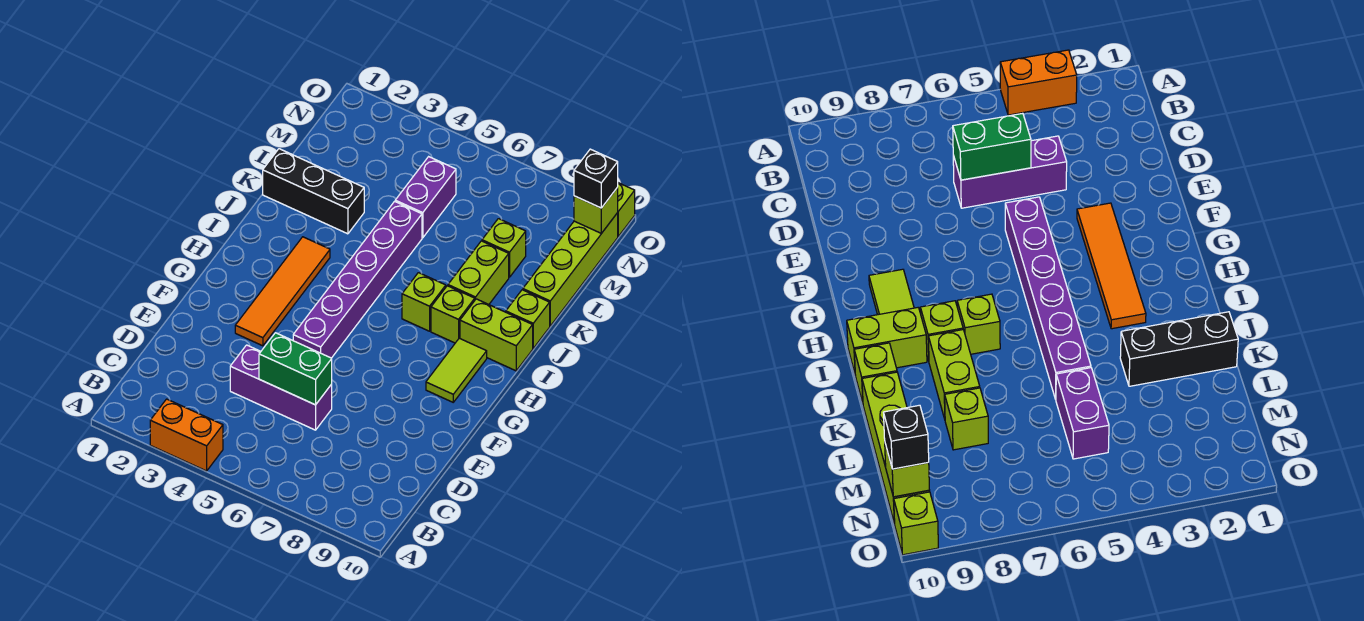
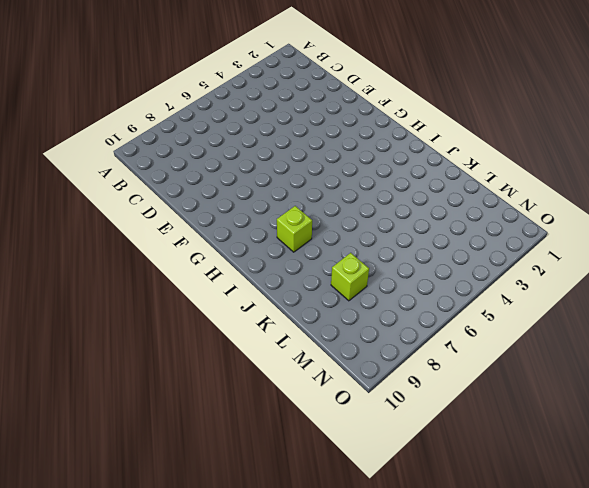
none -> orange brick A3:A4 level 1
none -> purple brick D4:D6 level 1
none -> orange tile F3:I3 level 1

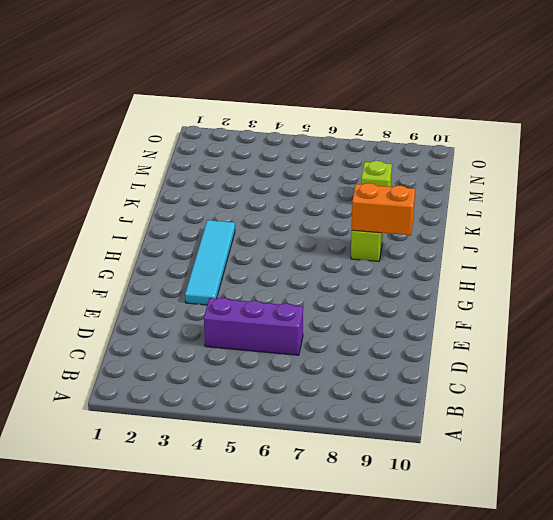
cyan tile F3:I3 level 1 -> orange tile F3:I3 level 1
orange brick I8:I9 level 2 -> orange brick A3:A4 level 1
none -> purple brick F5:K5 level 1
none -> lime tile G9:H9 level 1
none -> lime brick I7 level 1

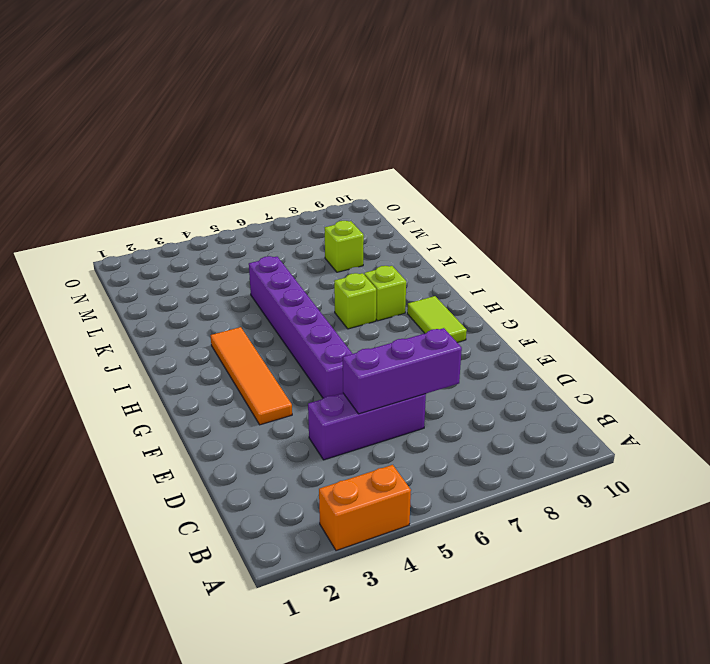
purple brick D5:D7 level 2 -> green brick D5:D6 level 2
none -> lime brick I9:I10 level 1
none -> lime brick J8:K8 level 1
none -> lime brick J10 level 1

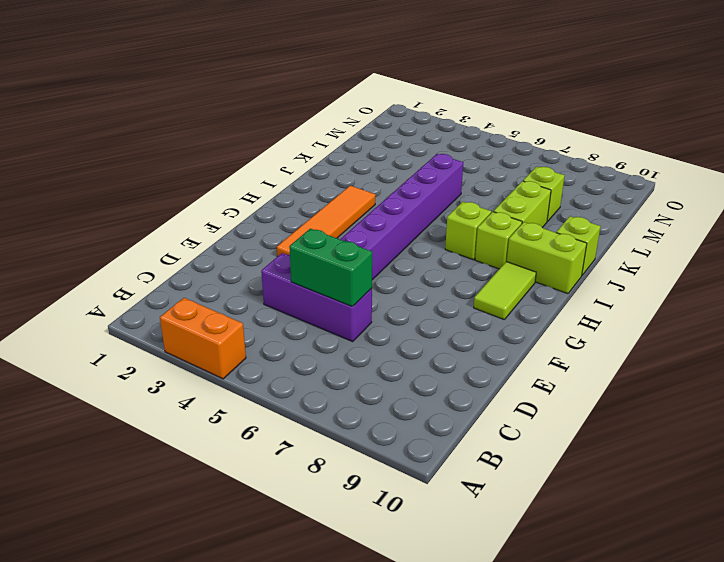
none -> black brick K1:K3 level 1
none -> lime brick K10:N10 level 1
none -> purple brick L5:M5 level 1

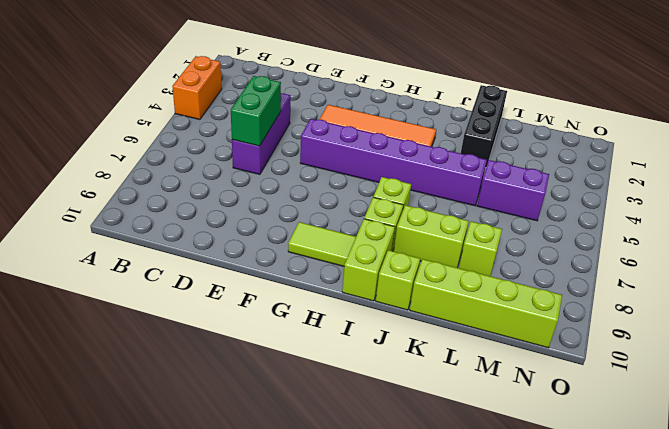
none -> lime brick O10 level 1
none -> lime brick N10 level 2
none -> black brick N10 level 3

